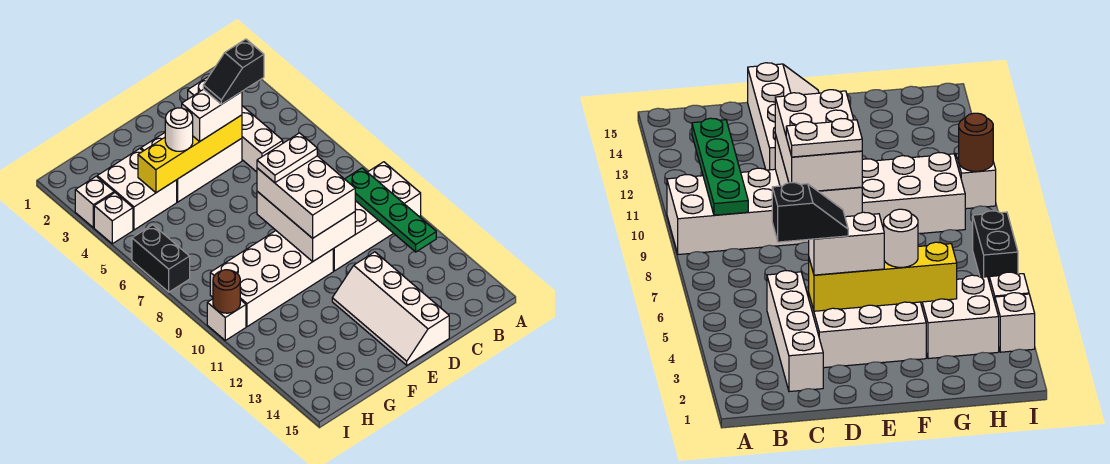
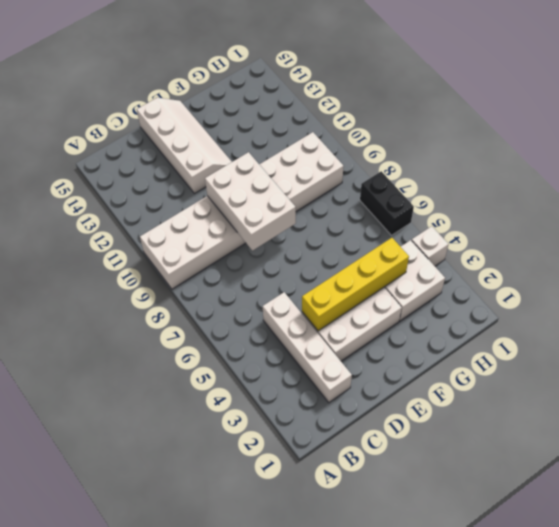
none -> white brick I3 level 1
none -> white brick I10 level 1
none -> green plate B9:B12 level 2

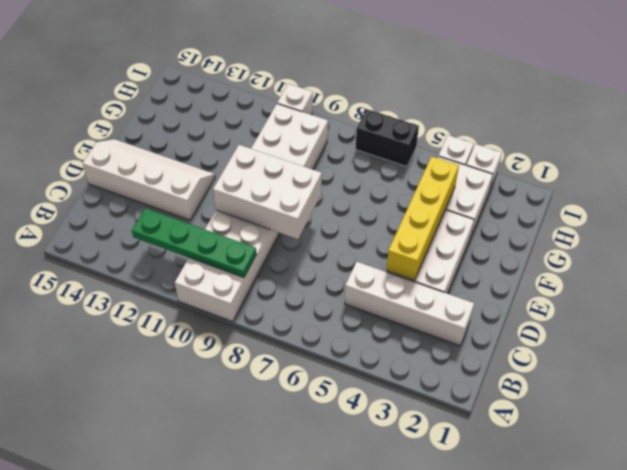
none -> brown round brick I10 level 2
none -> white brick D4:E4 level 3
none -> white brick D8:E10 level 3

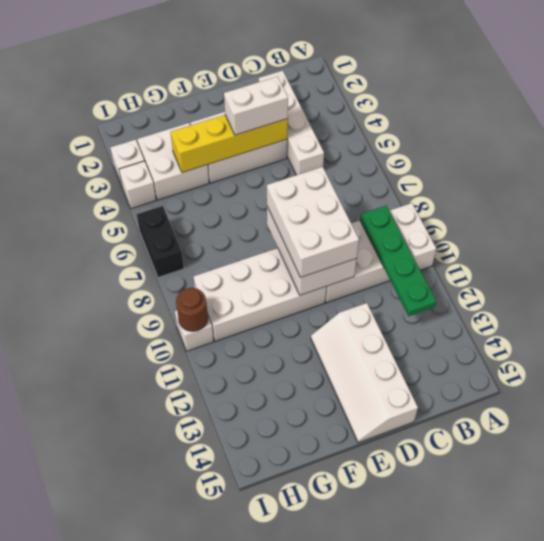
none -> white round brick F4 level 3
none -> black slope C4:D4 level 4 top C
none -> white plate D8:E8 level 4

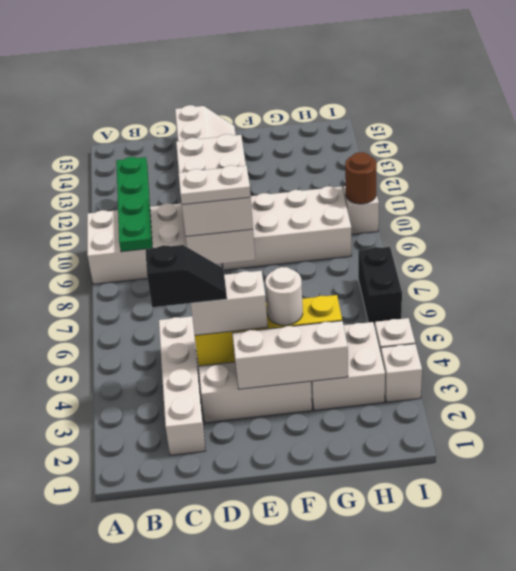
white brick E3:G3 level 2 -> none

